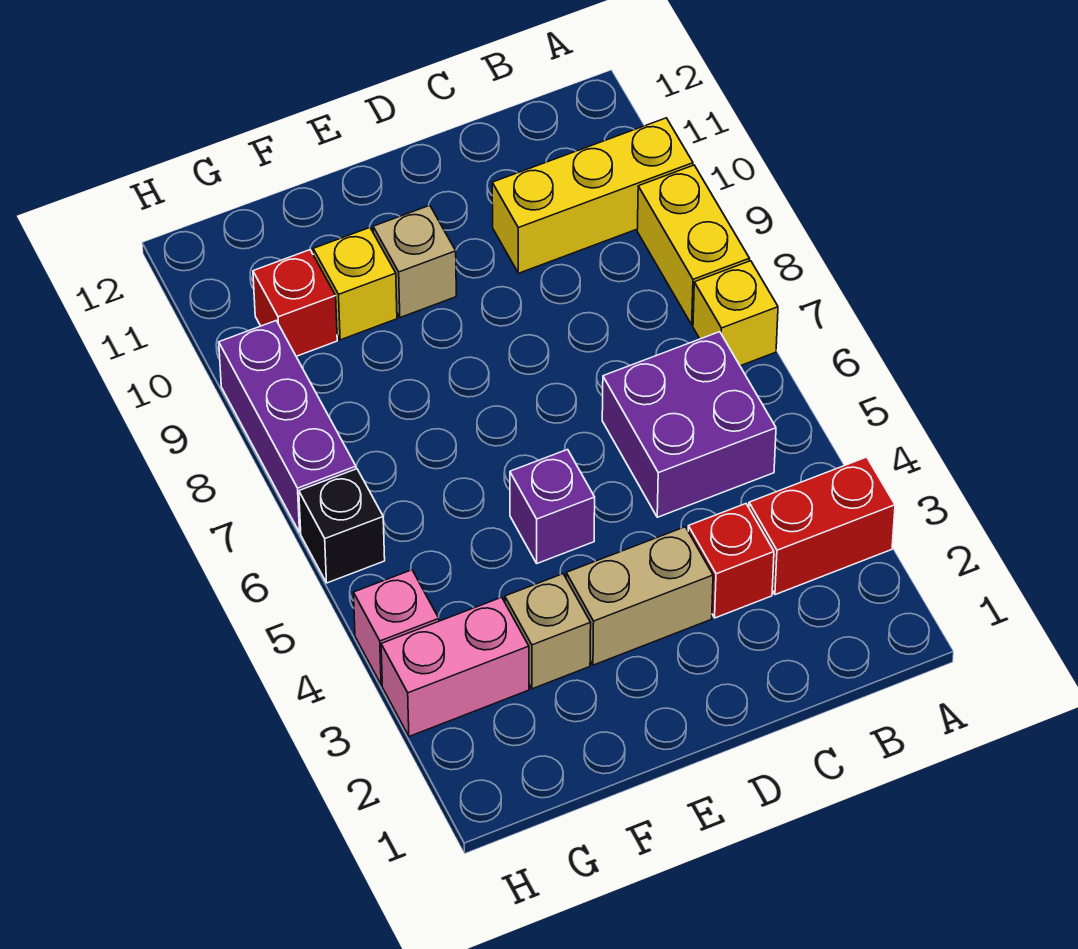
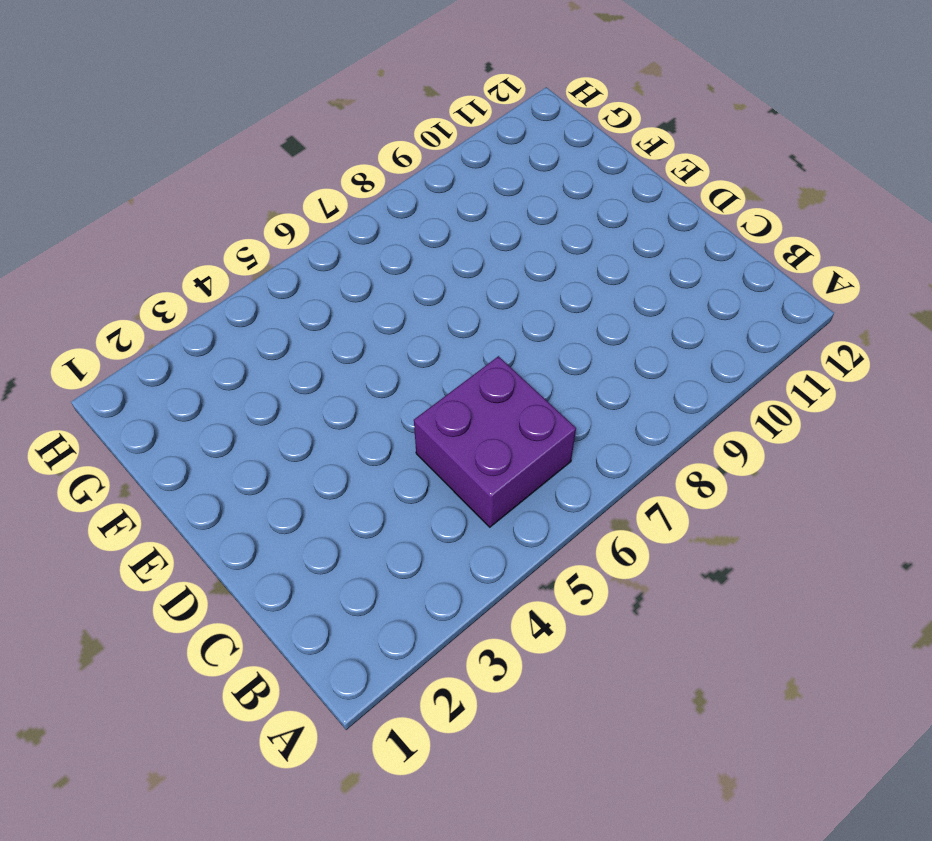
none -> red brick A3:B3 level 1
none -> yellow brick A7 level 1
none -> yellow brick A8:A9 level 1

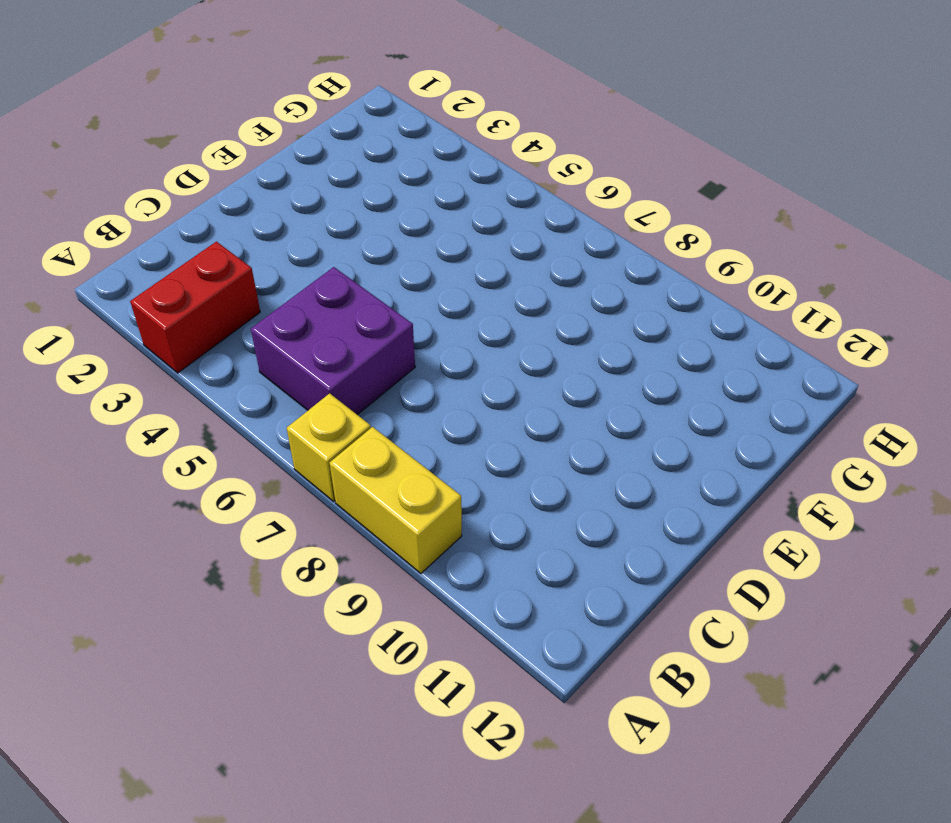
none -> yellow brick A10:C10 level 1
none -> red brick C3 level 1
none -> tan brick D3:E3 level 1

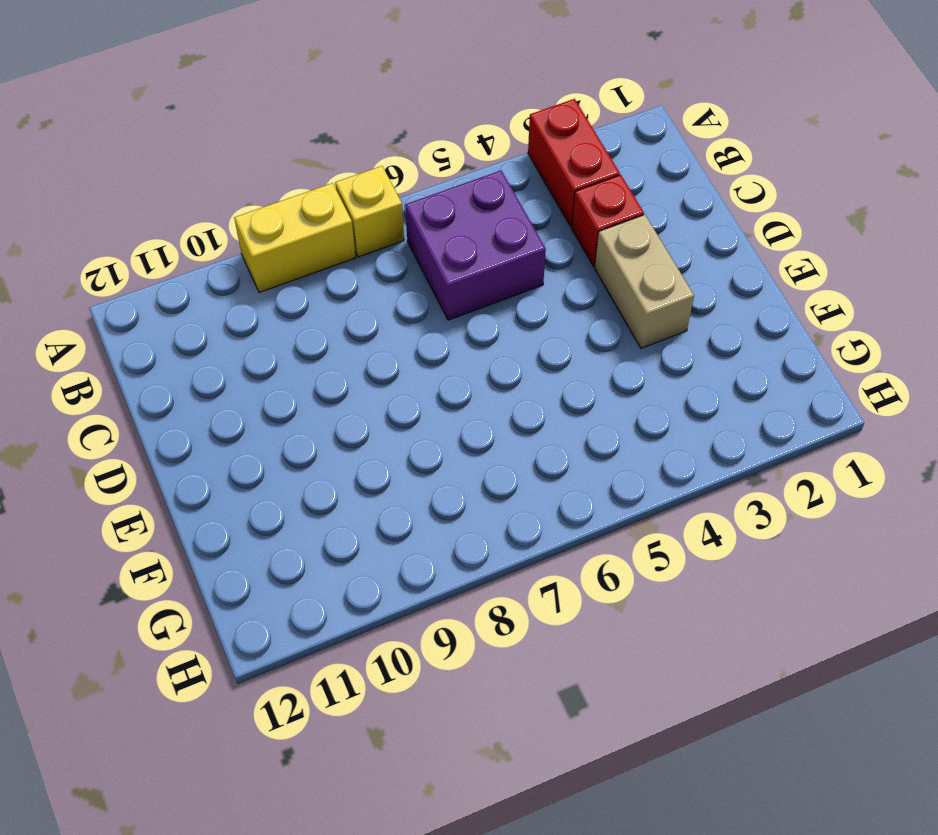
none -> yellow brick A10:C10 level 1
none -> purple brick E5 level 1
none -> tan brick E10 level 1

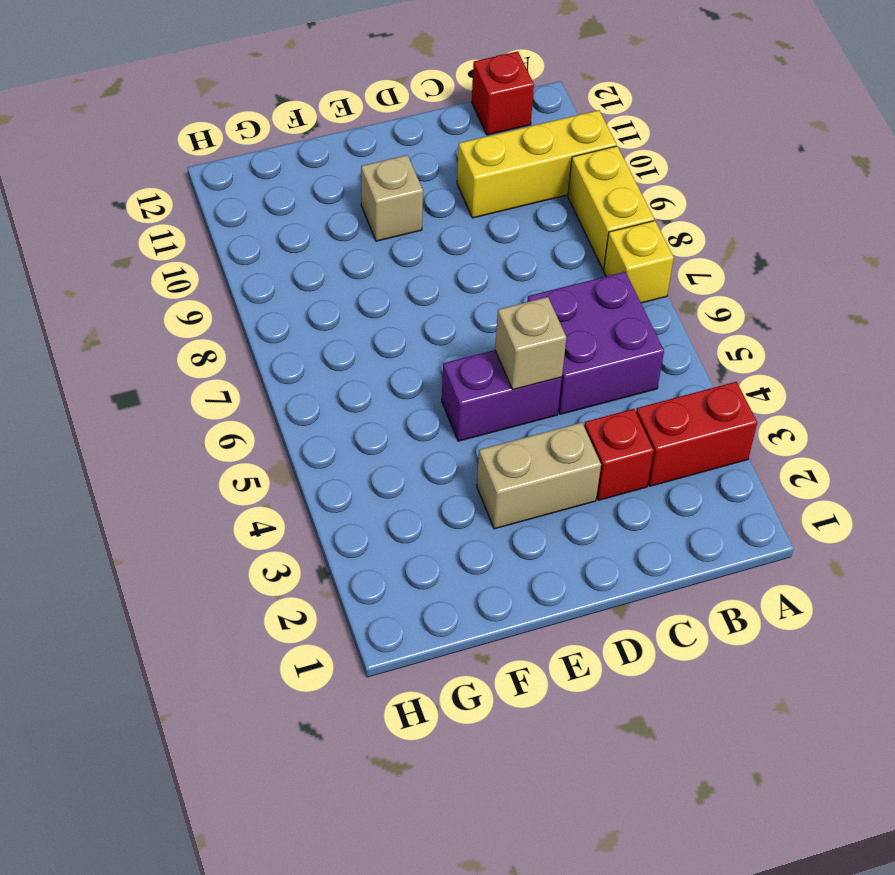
red brick B12 level 1 -> red brick G10 level 1
purple brick D5:E5 level 1 -> purple brick E5 level 1
tan brick D5 level 2 -> tan brick F3 level 1
none -> yellow brick F10 level 1
none -> pink brick G3:H3 level 1
none -> pink brick H4 level 1

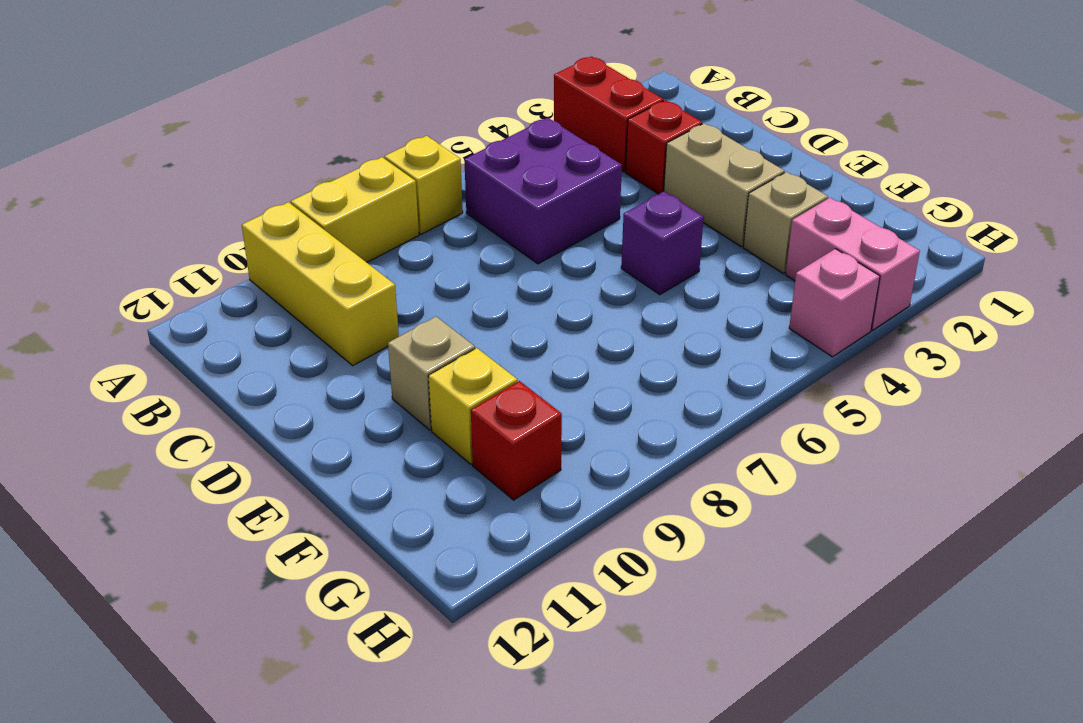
none -> black brick H6 level 1
none -> purple brick H7:H9 level 1

